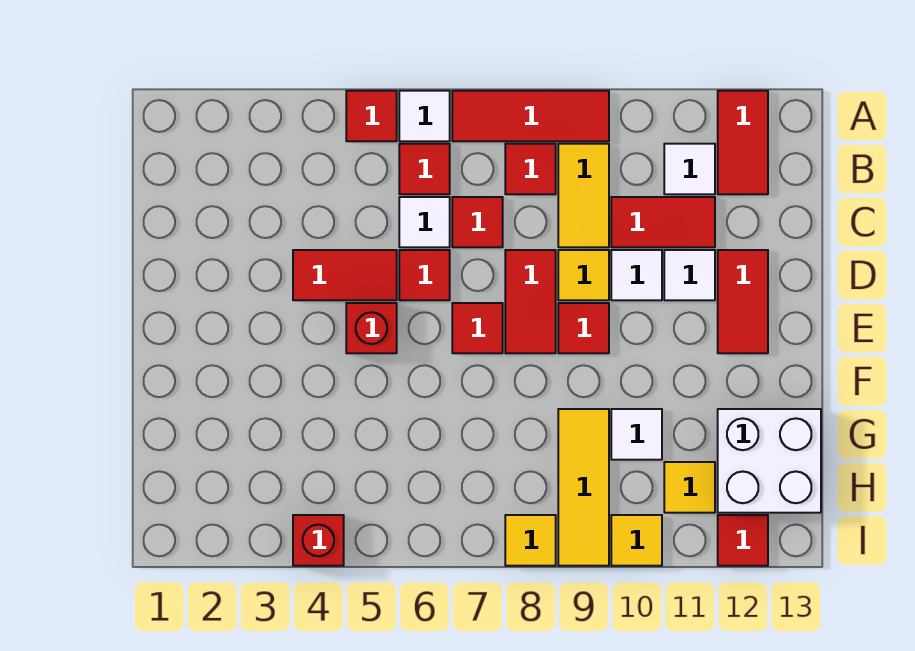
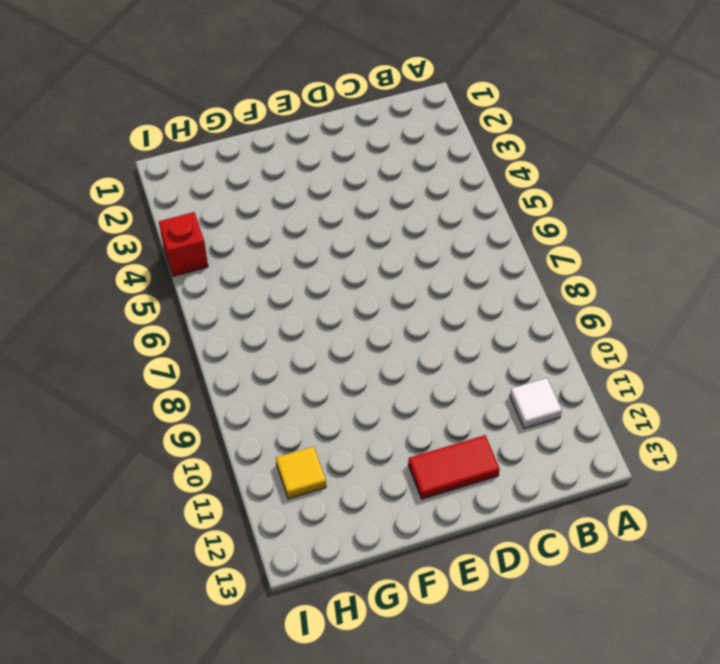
none -> red tile A5 level 1
none -> white tile A6 level 1
none -> red tile A7:A9 level 1

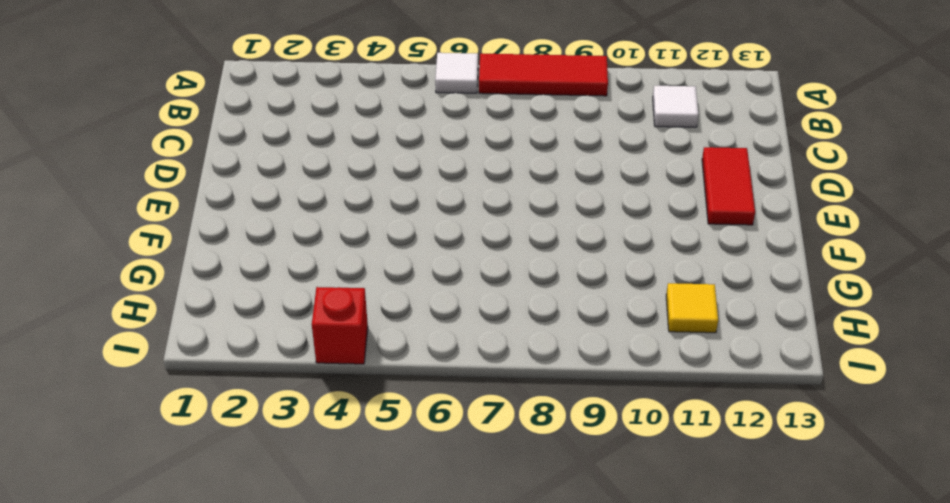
none -> red tile A5 level 1
none -> red tile A12:B12 level 1
none -> red tile B6 level 1

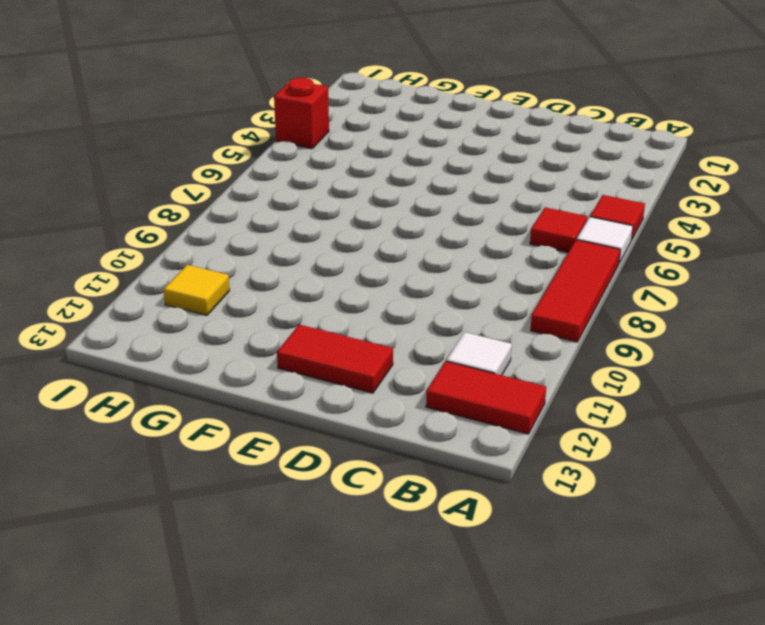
none -> red tile B8 level 1
none -> yellow tile B9:C9 level 1
none -> white tile C6 level 1

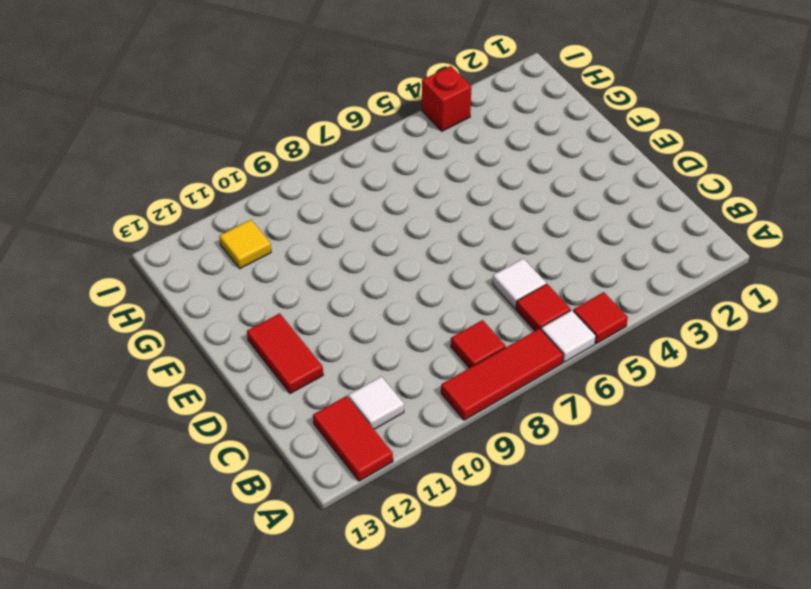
none -> yellow tile B9:C9 level 1
none -> red tile C7 level 1
none -> red tile C10:C11 level 1

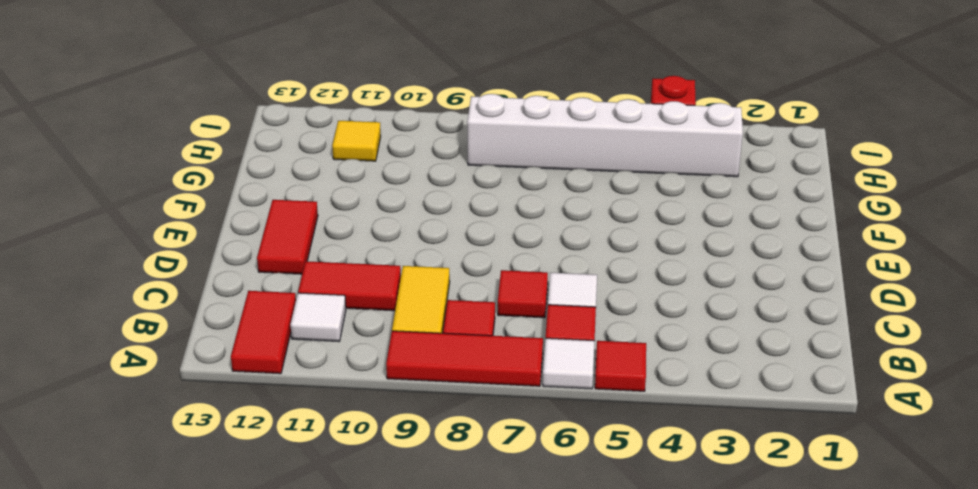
white brick H3:H8 level 1 -> none
none -> red tile D4:D5 level 1
none -> red tile D6 level 1
none -> red tile D8:E8 level 1

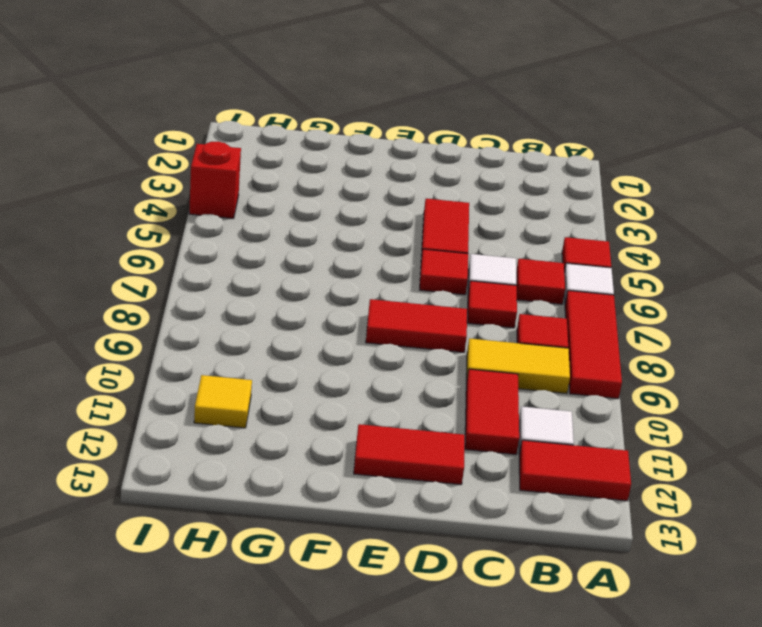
none -> yellow tile D9 level 1
none -> white tile D10 level 1
none -> white tile D11 level 1

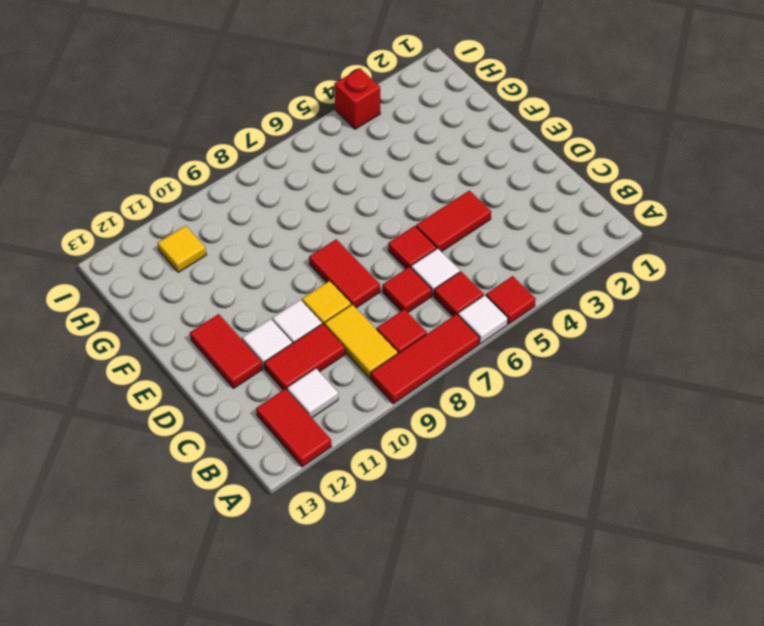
none -> red brick E5 level 1
none -> red tile E7 level 1
none -> red tile E9 level 1

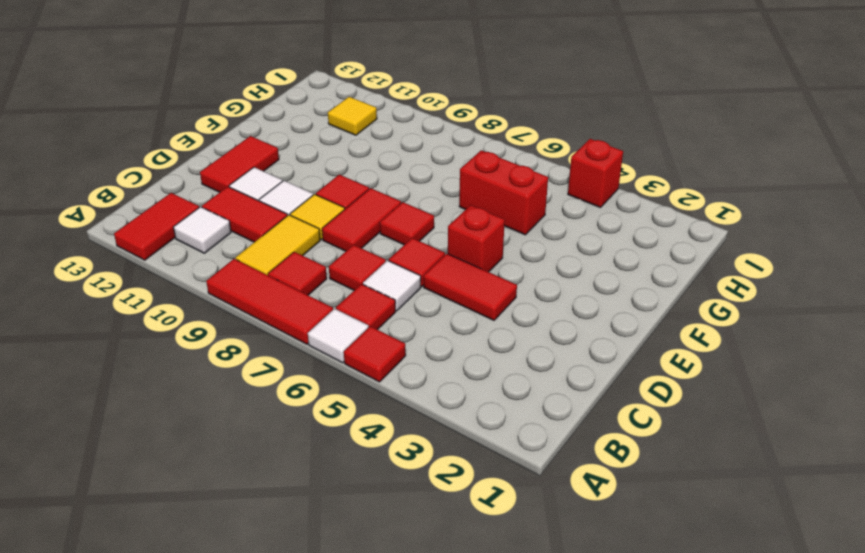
red brick G5:G6 level 1 -> none
none -> yellow tile G9:I9 level 1
none -> white tile G10 level 1
none -> white brick G12:H13 level 1

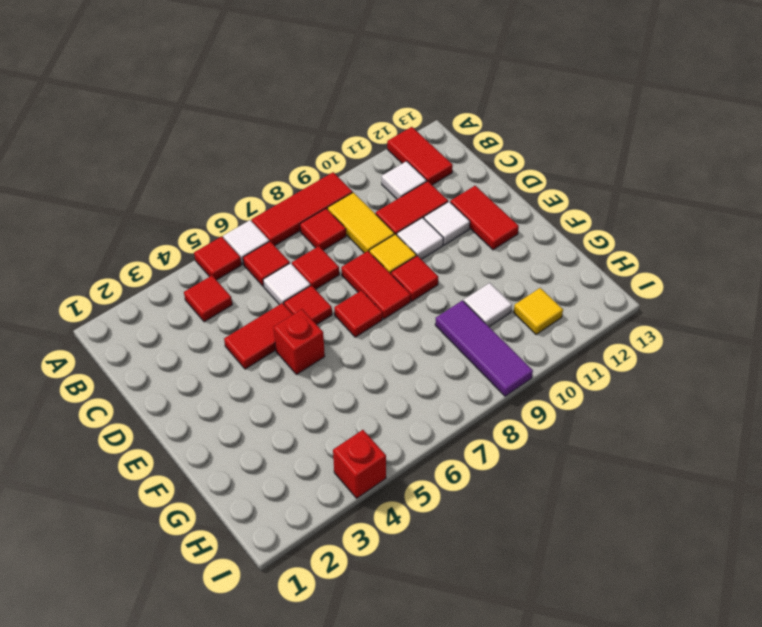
red tile B4 level 1 -> red tile I12 level 1
purple tile G9:I9 level 1 -> yellow tile G9:I9 level 1
none -> white brick G12:H13 level 1
none -> yellow tile I8 level 1
none -> yellow tile I10 level 1

